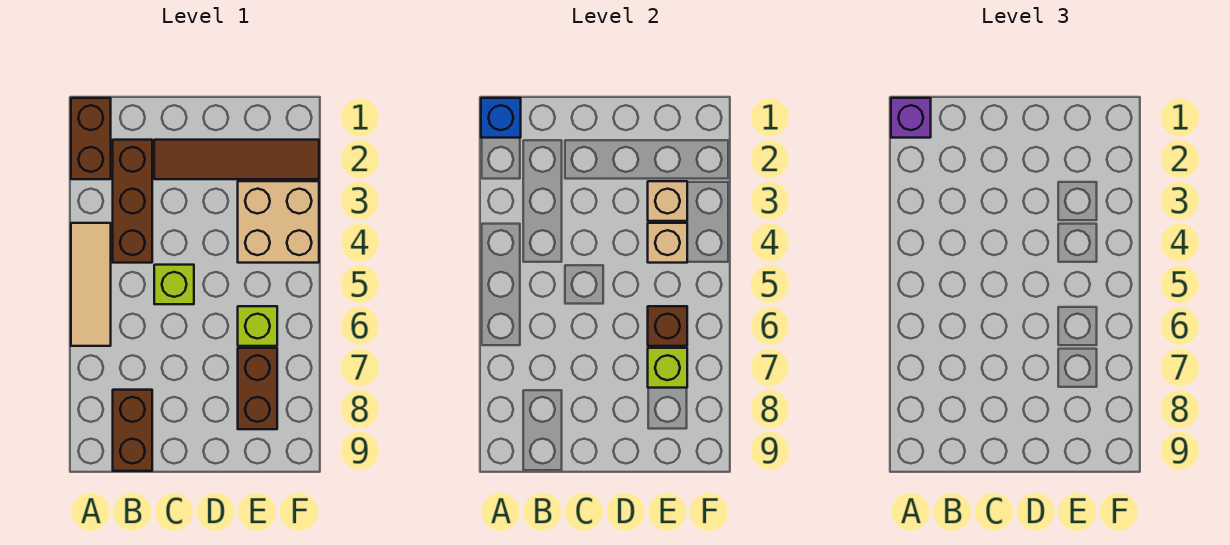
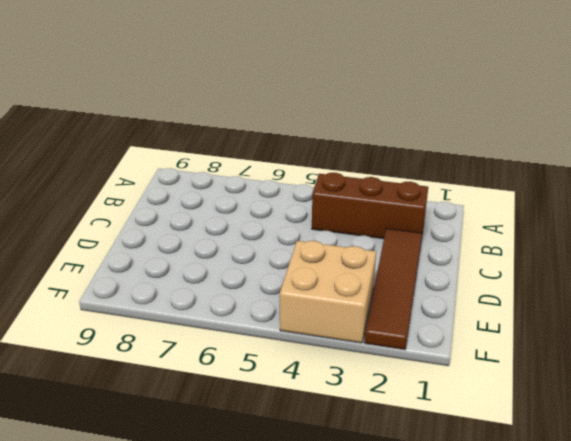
none -> brown brick A1:A2 level 1
none -> tan tile A4:A6 level 1
none -> brown brick B8:B9 level 1

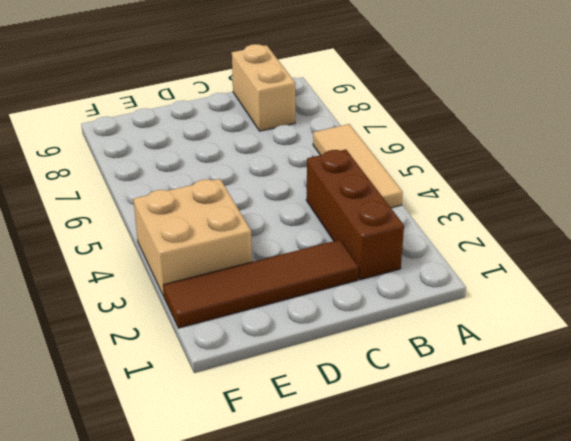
tan brick B8:B9 level 1 -> brown brick B8:B9 level 1
none -> brown brick A1:A2 level 1
none -> lime brick C5 level 1
none -> lime brick E6 level 1

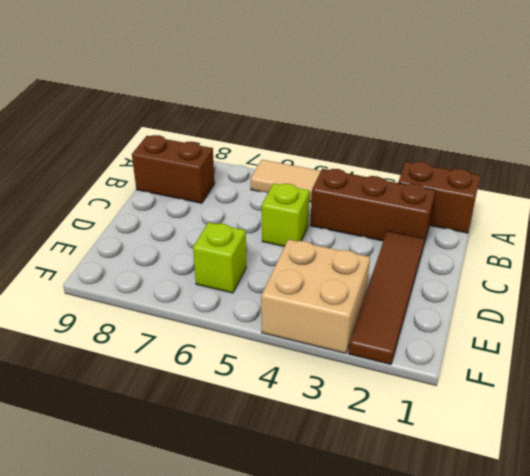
none -> brown brick E7:E8 level 1
none -> blue brick A1 level 2
none -> tan brick E3 level 2

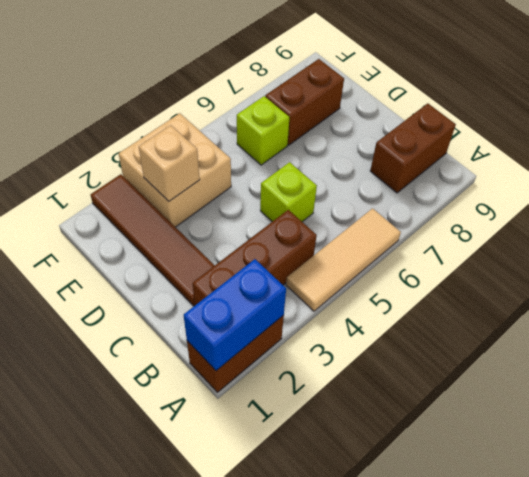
blue brick A1:A2 level 2 -> blue brick A1 level 2
none -> tan brick E4 level 2
none -> brown brick E6 level 2
none -> lime brick E7 level 2

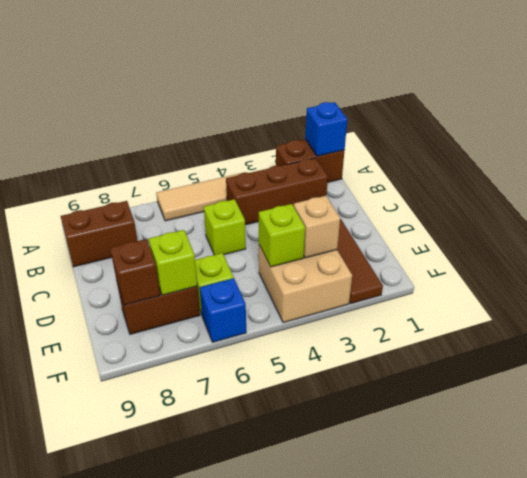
lime brick E4 level 2 -> tan brick E4 level 2
brown brick E8 level 2 -> brown brick E6 level 2
blue brick F6 level 1 -> none
none -> purple brick A1 level 3

